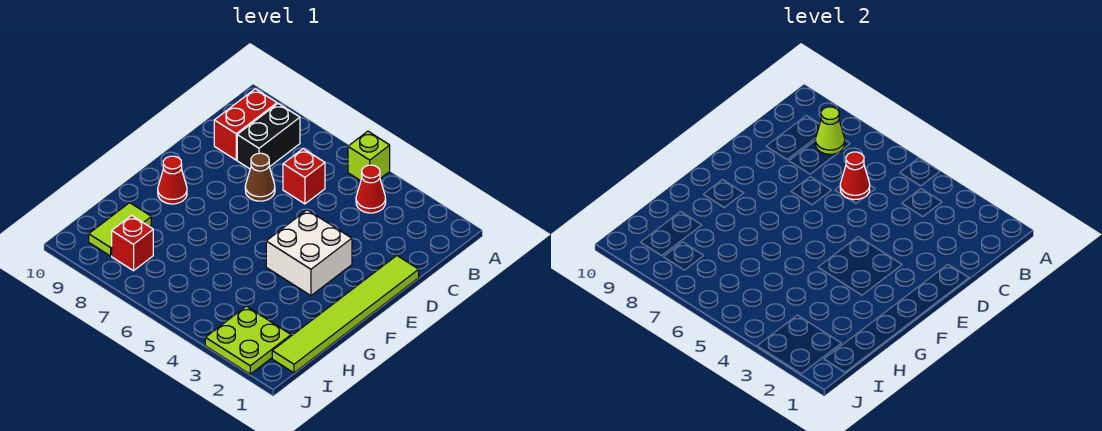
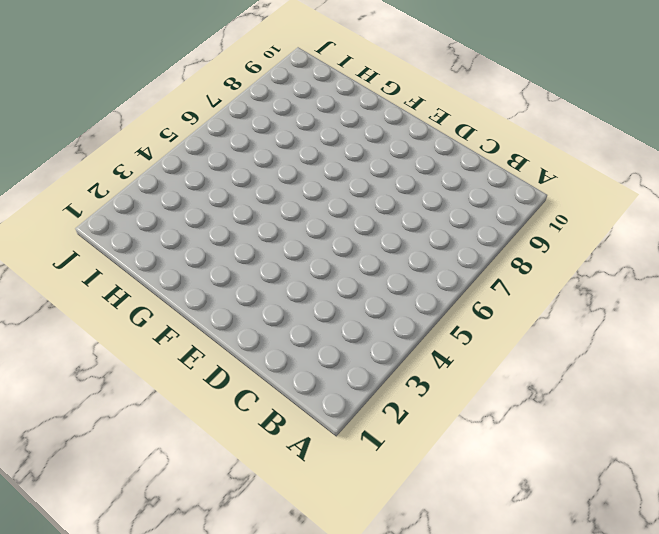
none -> lime brick A5 level 1
none -> red cone B4 level 1
none -> black brick B8:C8 level 1

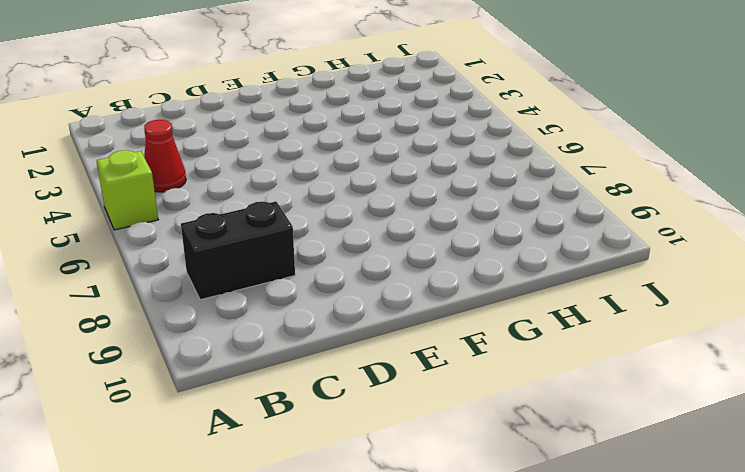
none -> red brick B9:C9 level 1
none -> red brick C6 level 1
none -> lime tile D1:I1 level 1

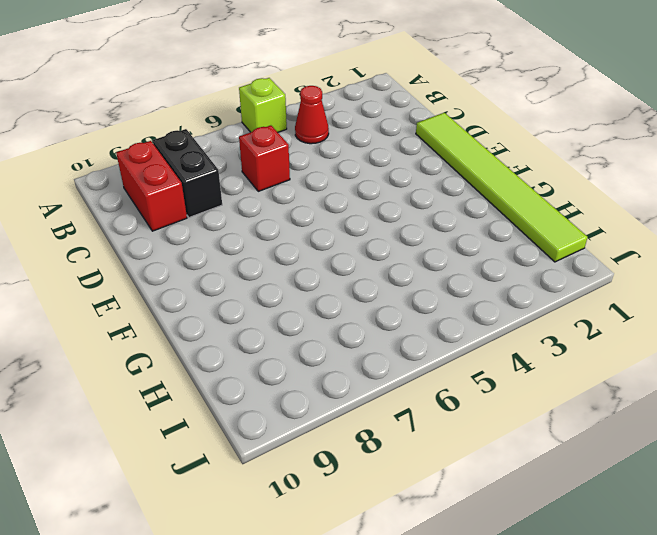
none -> brown cone D7 level 1
none -> white brick E3:F4 level 1
none -> red cone F9 level 1

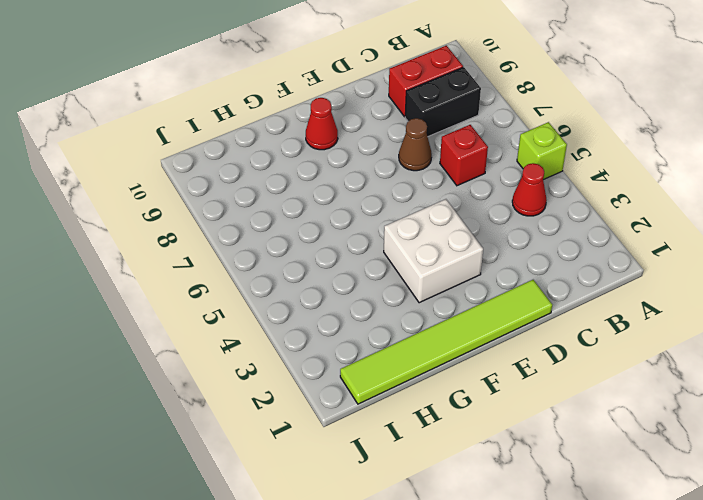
none -> lime tile H9:I9 level 1
none -> lime plate I2:J3 level 1
none -> red brick I8 level 1

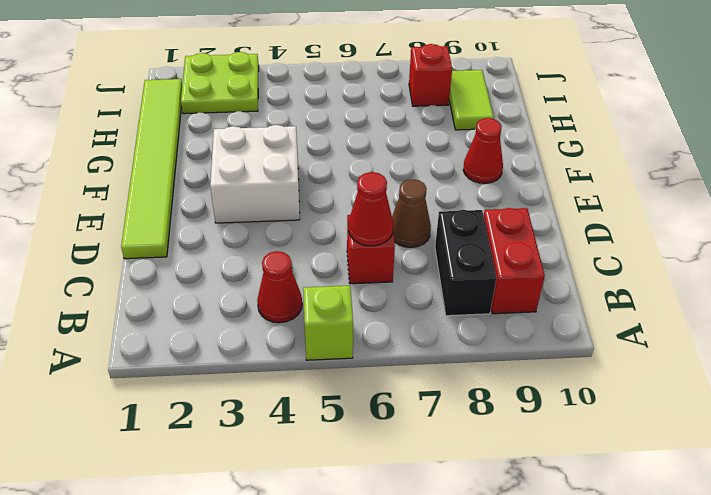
none -> lime cone B8 level 2

